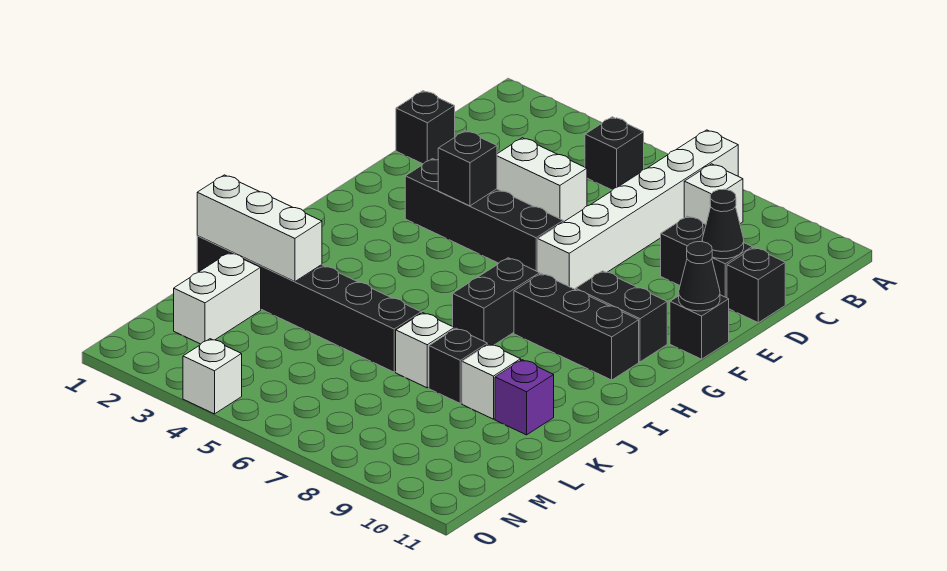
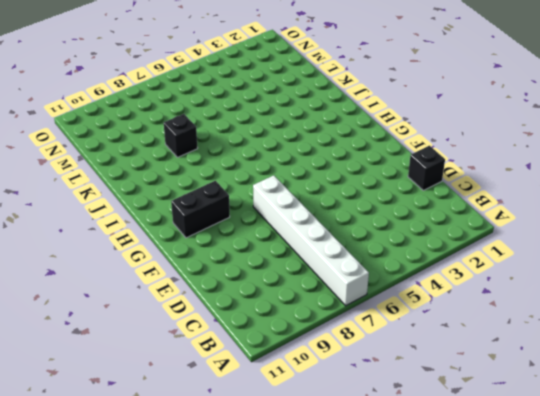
none -> black brick B5 level 1
none -> white brick B8 level 1
none -> white brick D4:D5 level 1

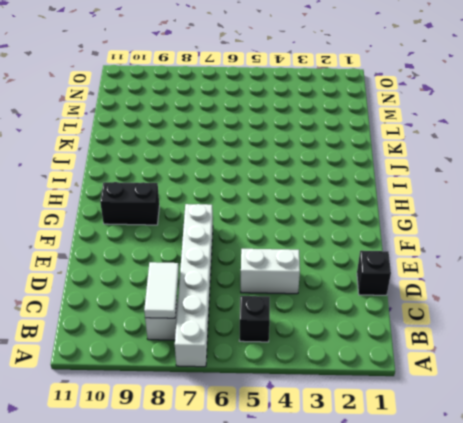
white tile B8:C8 level 2 -> none
none -> black brick D9:D10 level 1
none -> black brick D11 level 1
none -> black brick F3:F6 level 1

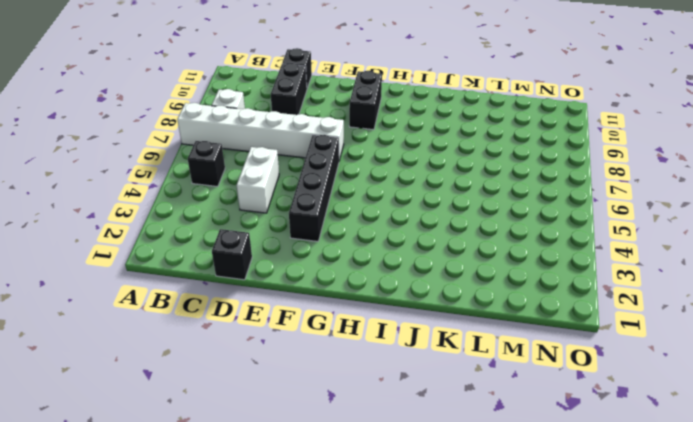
none -> black brick F11 level 1
none -> black brick H7:I7 level 1
none -> black brick H8:H10 level 1

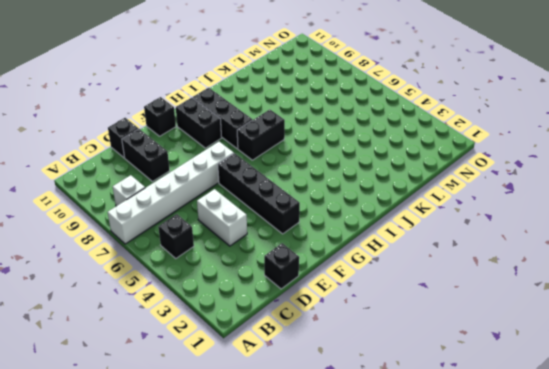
none -> black brick K1:K6 level 1
none -> white brick K7 level 1
none -> black brick K8 level 1

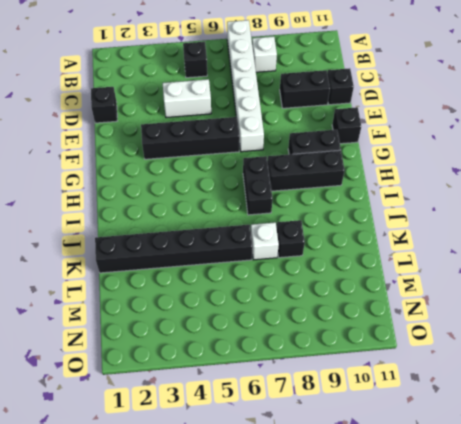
none -> white brick K9 level 1
none -> purple brick K10 level 1
none -> white brick L2:M2 level 1

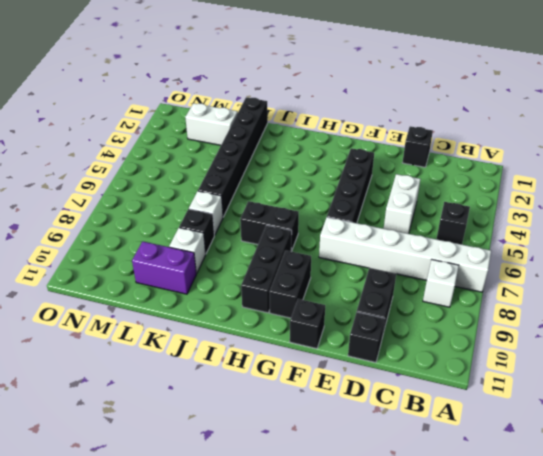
purple brick K10:L10 level 1 -> purple brick K10 level 1
none -> white brick O4 level 1
none -> black cone D10 level 2
none -> black brick F4 level 2

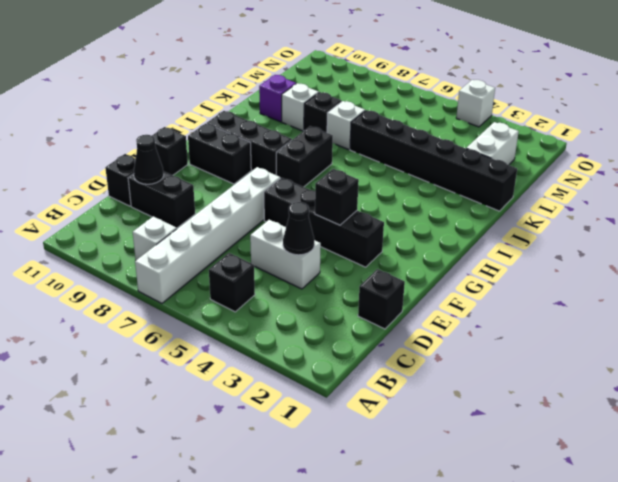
black cone D4 level 2 -> black cone F11 level 2
none -> white brick K1:K3 level 2

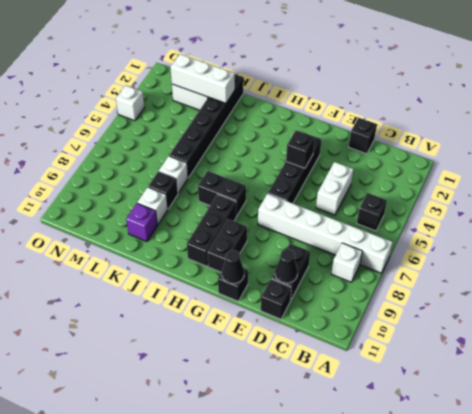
white brick K2:M2 level 2 -> white brick K1:K3 level 2

